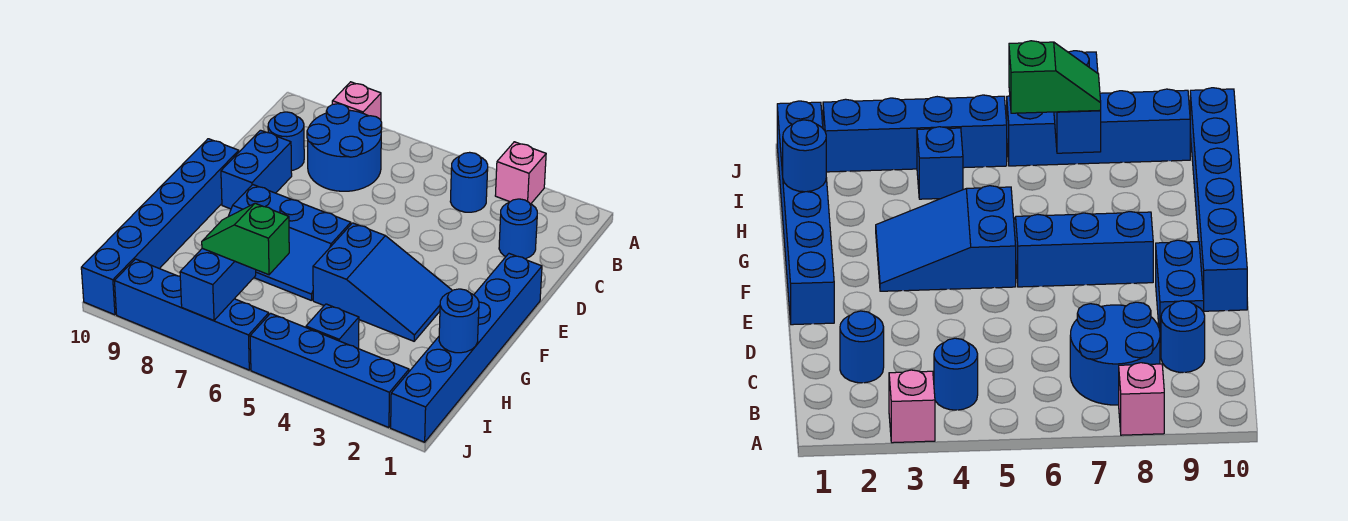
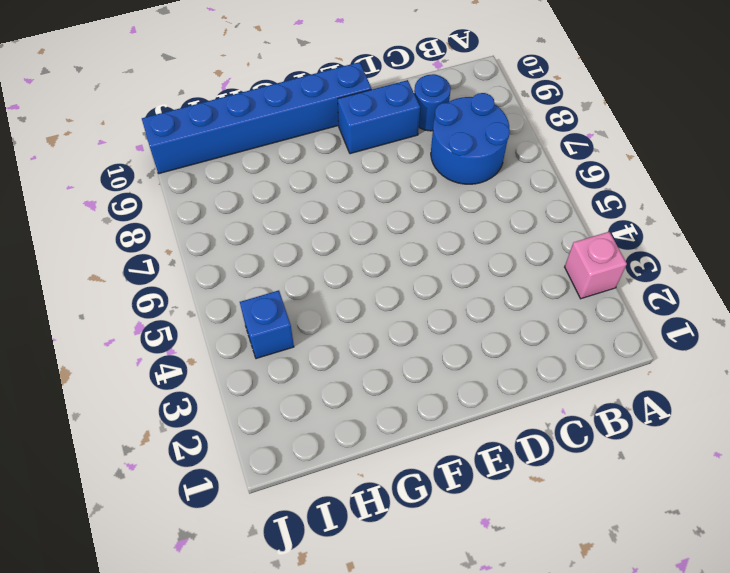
none -> pink brick A8 level 1
none -> blue round brick B4 level 1
none -> blue round brick C2 level 1

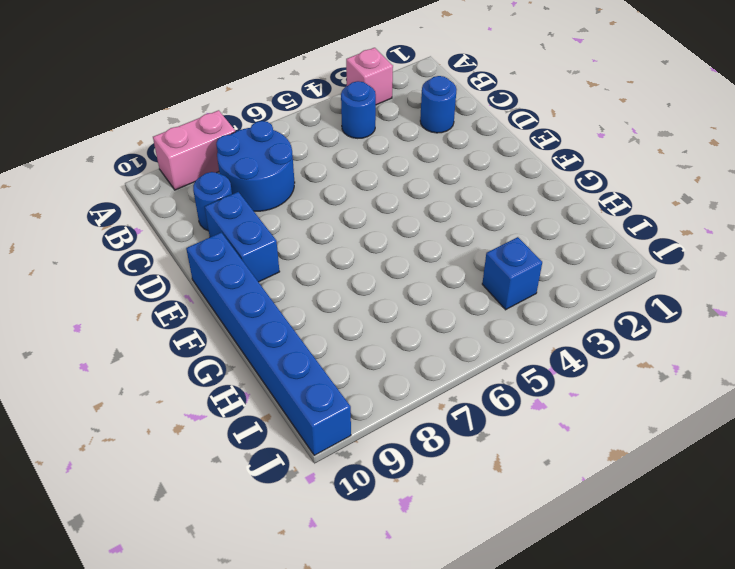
pink brick A8:A9 level 1 -> pink brick A8 level 1
none -> blue brick E1:J1 level 1
none -> blue slope F3:G5 level 1 top 5
none -> blue slope F6:G8 level 1 top F

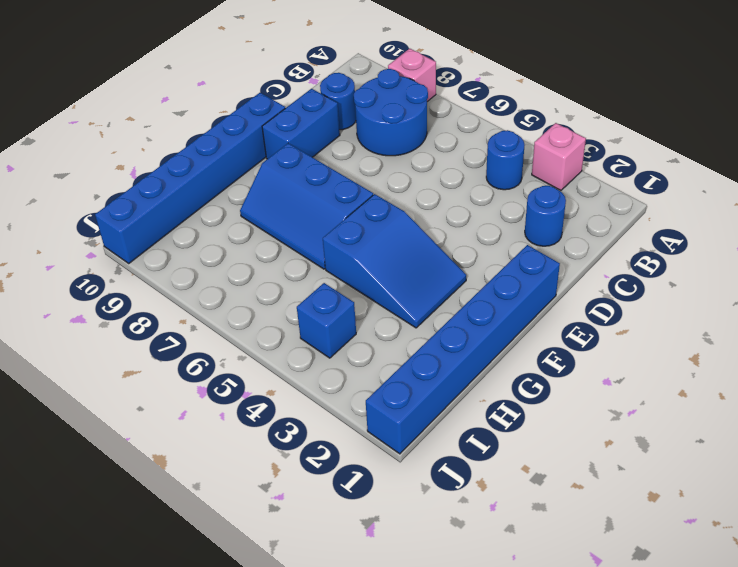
none -> blue brick J2:J5 level 1
none -> blue brick J6:J9 level 1
none -> blue round brick H1 level 2

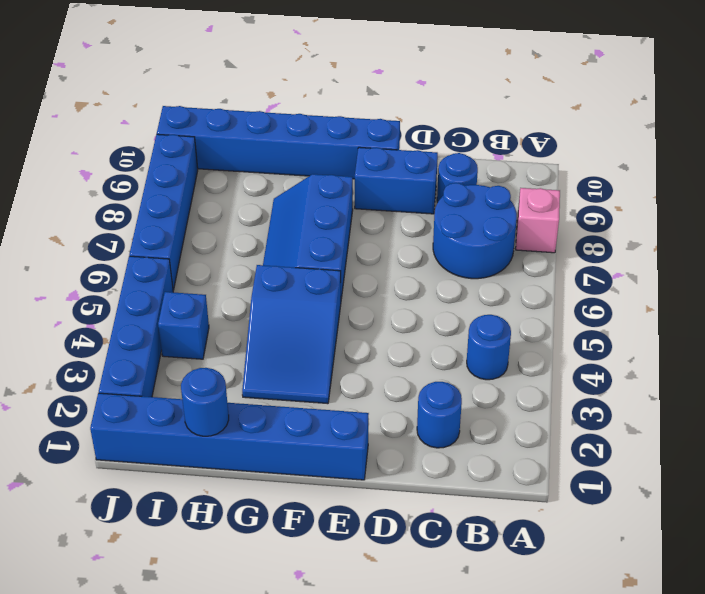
none -> pink brick A3 level 1
none -> blue brick I7:J7 level 2
none -> green slope I6:I7 level 3 top 6

